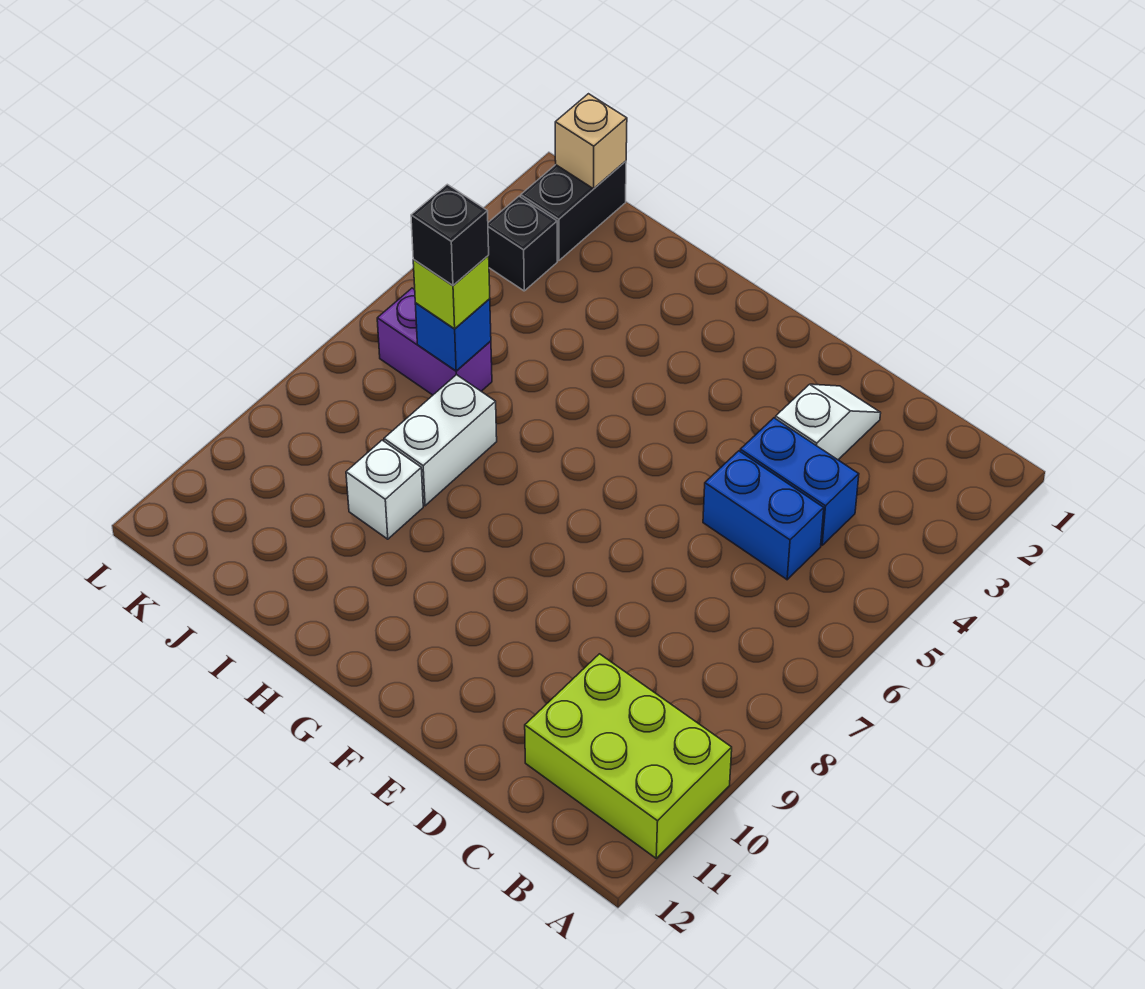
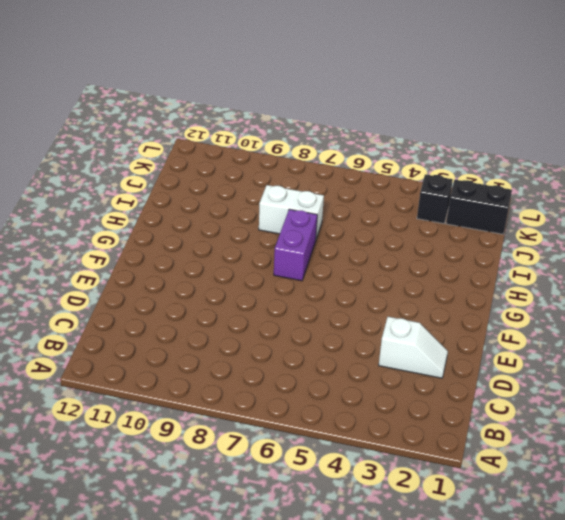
purple brick G7:H7 level 1 -> purple brick J6:K6 level 1
none -> lime brick A10:C11 level 1
none -> blue brick C4:D4 level 1
none -> blue brick C5:D5 level 1

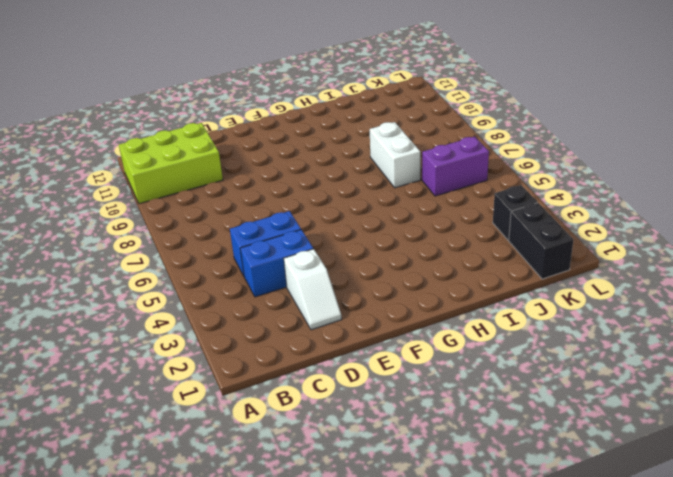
none -> white brick I9 level 1
none -> blue brick J6 level 2
none -> tan brick K1 level 2

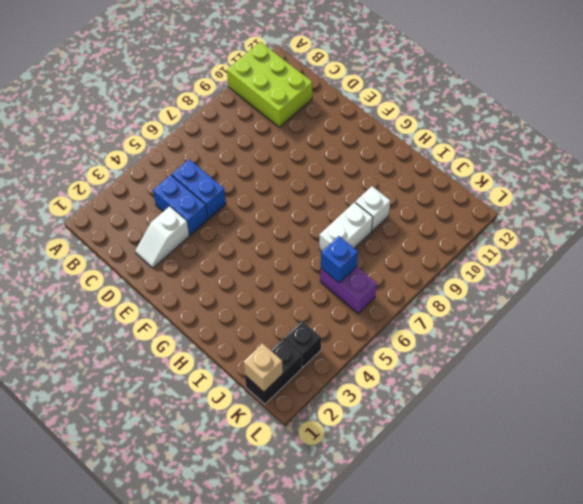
none -> lime brick J6 level 3
none -> black brick J6 level 4

